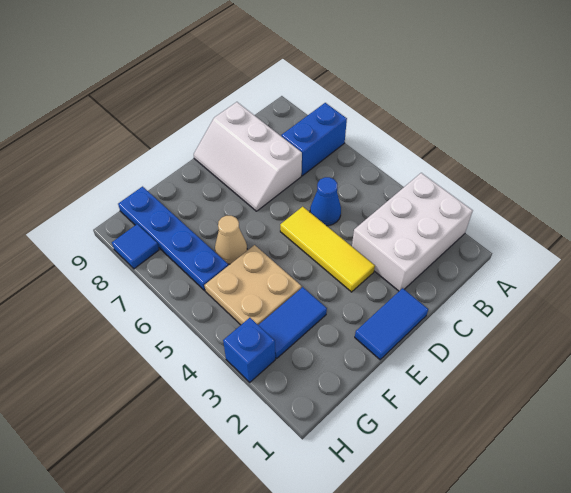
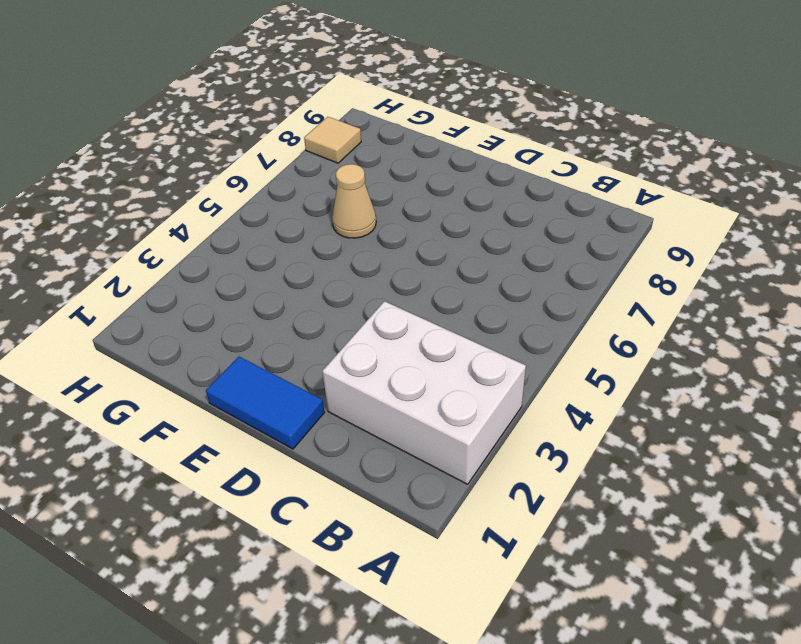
tan tile H8 level 1 -> blue tile H8 level 1
none -> blue brick A7:B7 level 1
none -> blue cone C5 level 1
none -> white slope C7:D9 level 1 top C

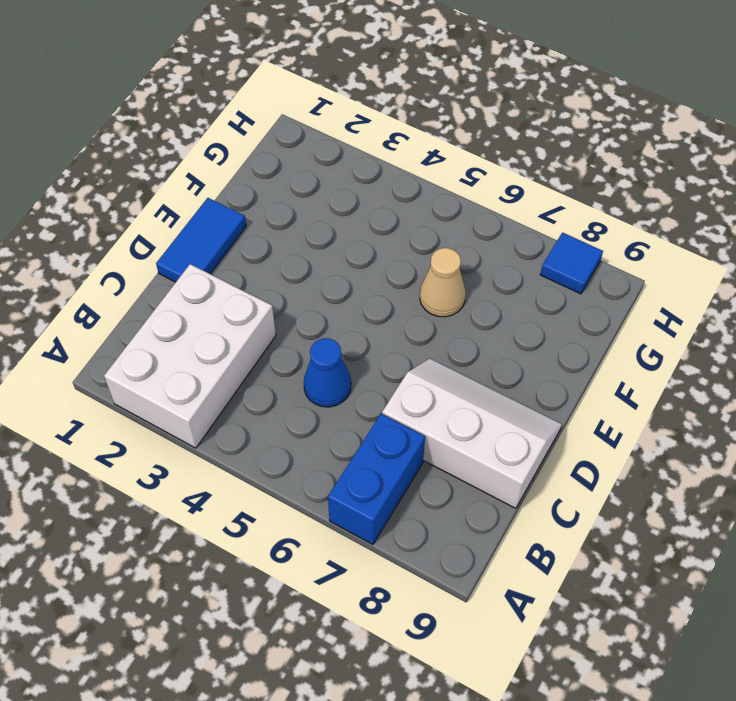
none -> yellow tile D3:D5 level 1
none -> blue tile F3:G3 level 1
none -> tan plate F4:G5 level 1

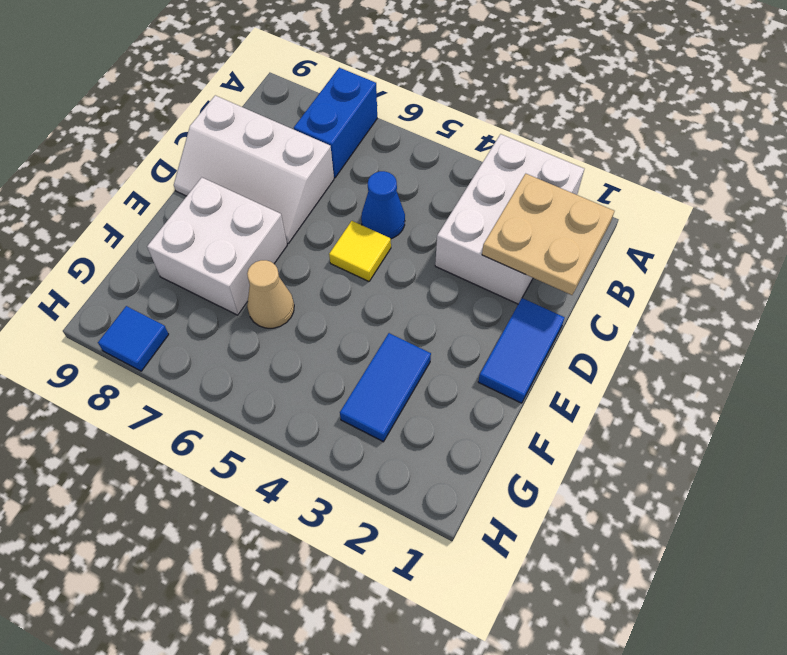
tan plate B1:C2 level 2 -> tan plate F4:G5 level 1
yellow tile D5 level 1 -> yellow tile D3:D5 level 1
white brick E7:F8 level 1 -> none
none -> blue plate G6:G9 level 1
none -> blue brick H3 level 1

